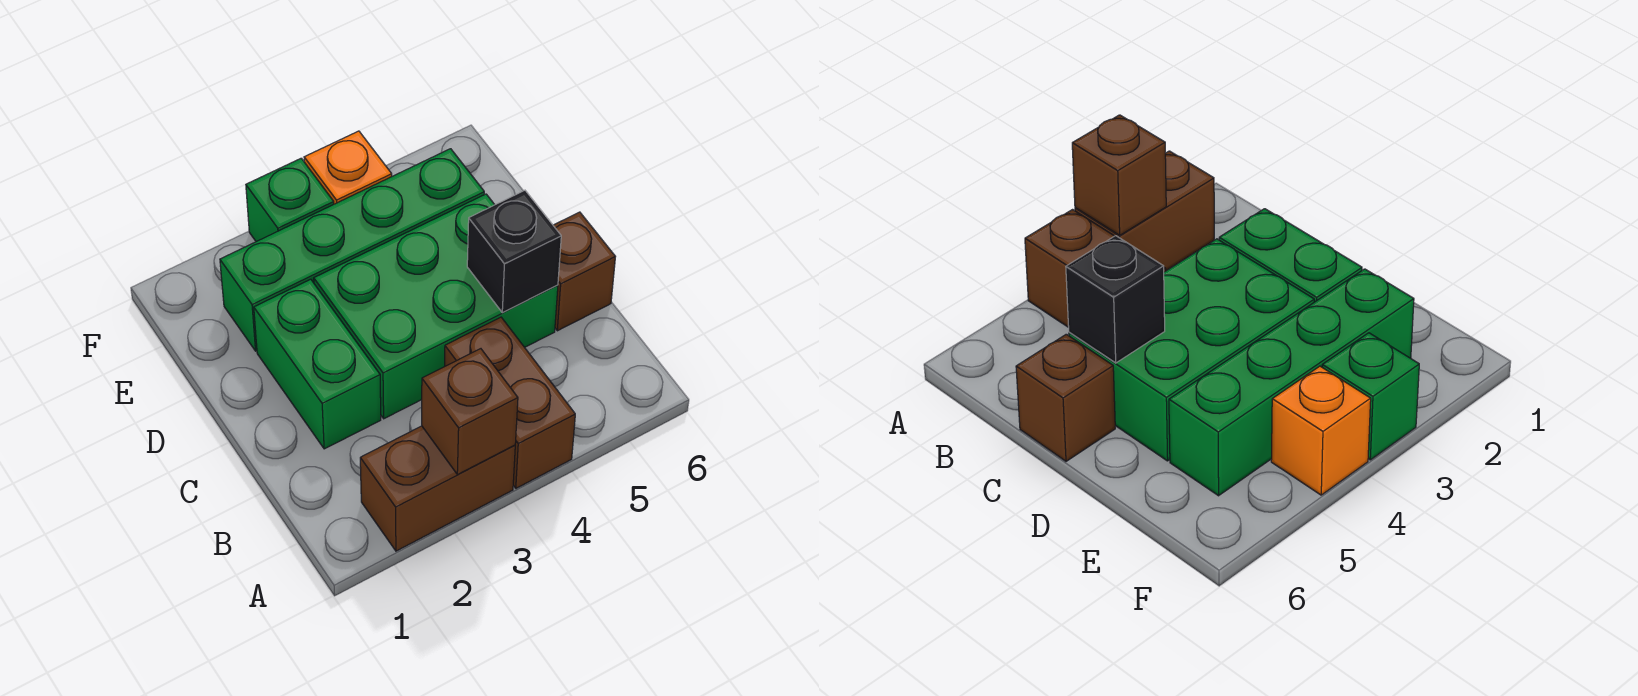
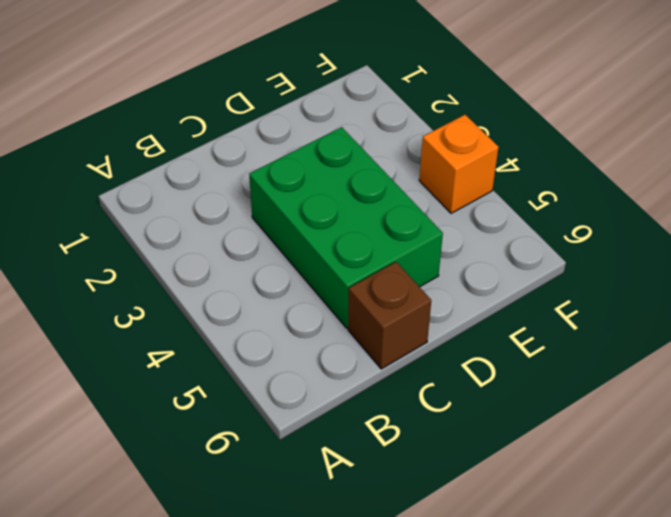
none -> brown brick A2:A3 level 1
none -> brown brick A4:B4 level 1

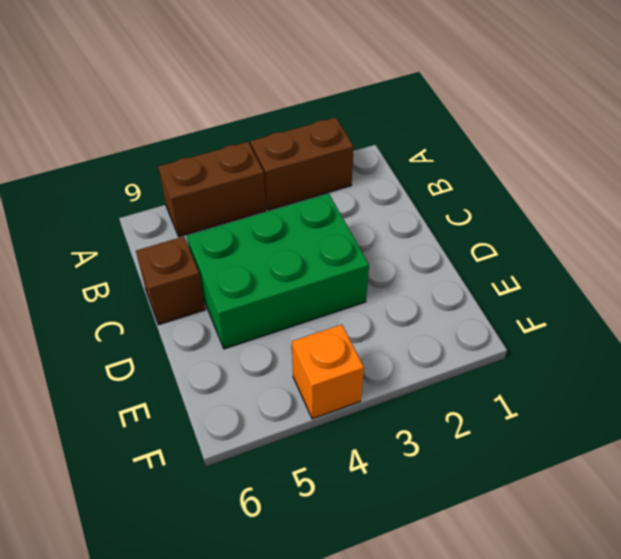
brown brick A4:A5 level 1 -> brown brick A4:B4 level 1
none -> green brick C2:D2 level 1
none -> green brick E2:E5 level 1

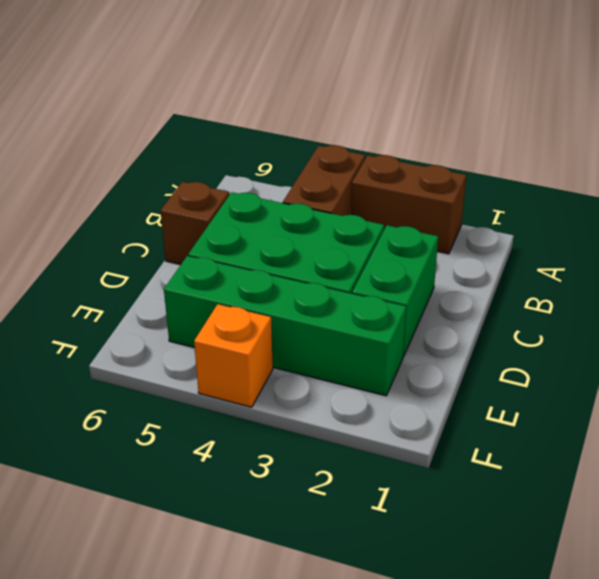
none -> green brick F3 level 1
none -> brown brick A3 level 2

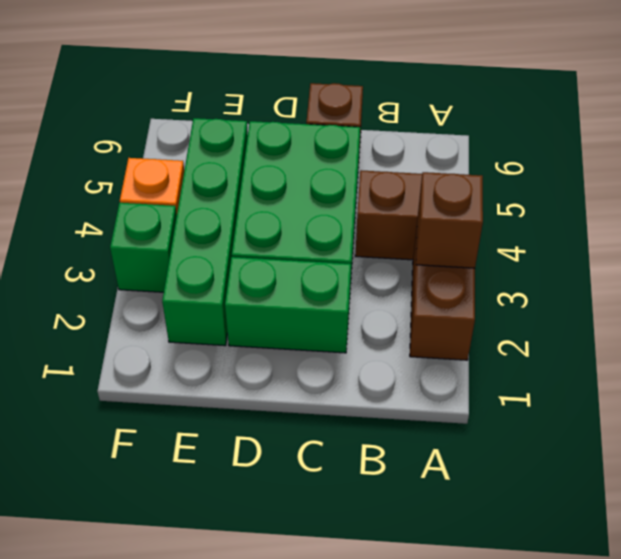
none -> black brick C5 level 2

